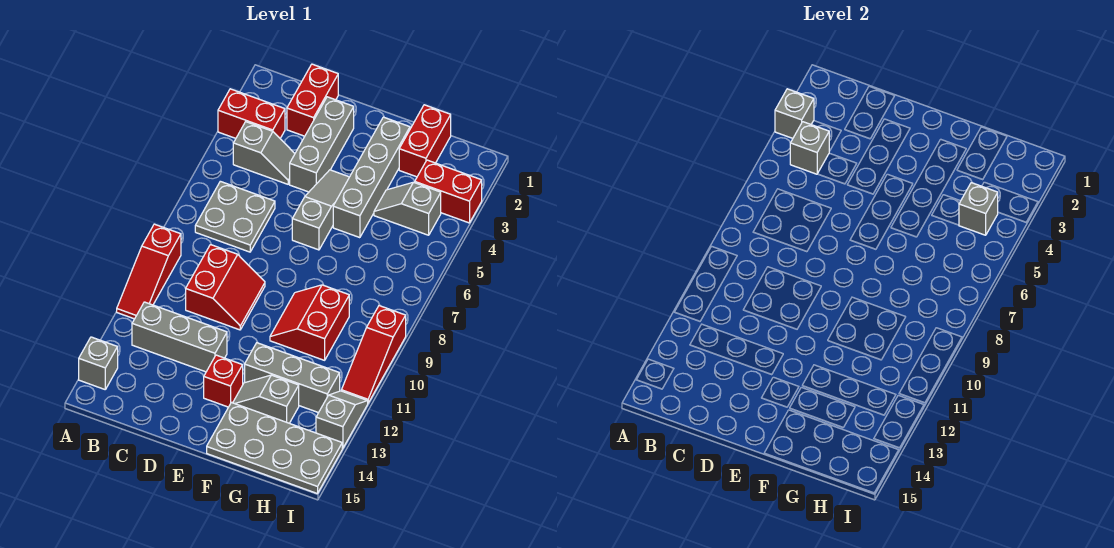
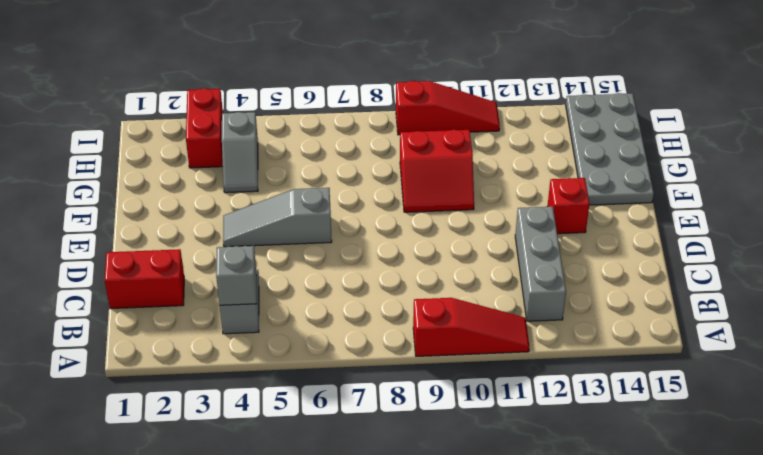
none -> red brick A3:B3 level 1
none -> grey brick A14 level 1
none -> grey plate B6:C7 level 1

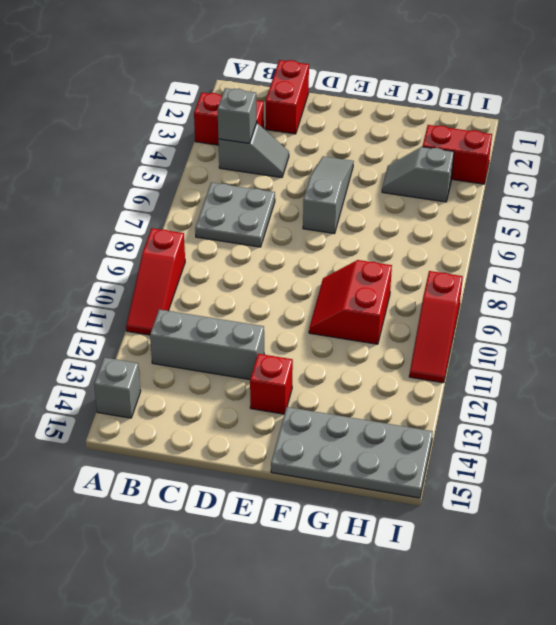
none -> red slope C9:D10 level 1 top C
none -> grey brick D2:D4 level 1
none -> grey brick F2:F5 level 1

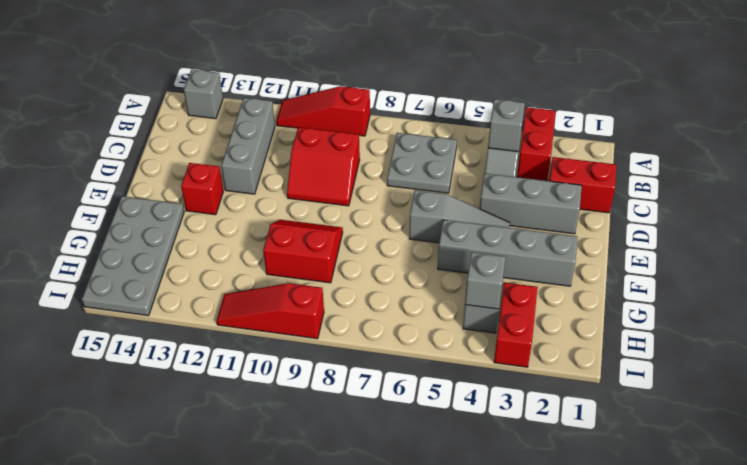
none -> grey brick F12:H12 level 1
none -> grey slope F13:G13 level 1 top G
none -> red brick G1:G2 level 1

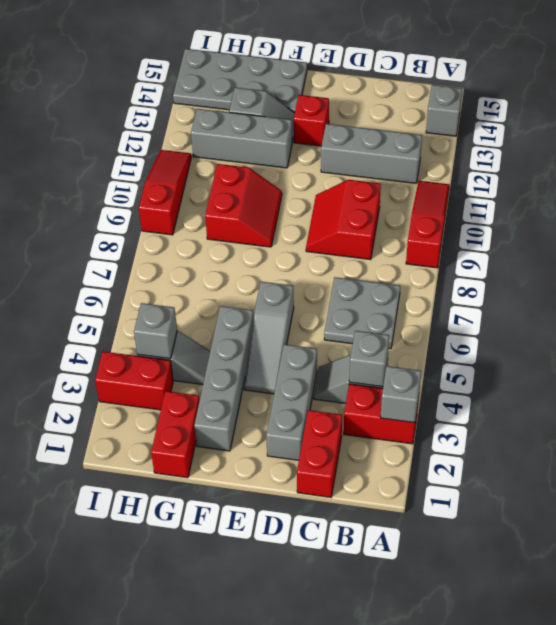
none -> grey slope I12:I13 level 1 top 13

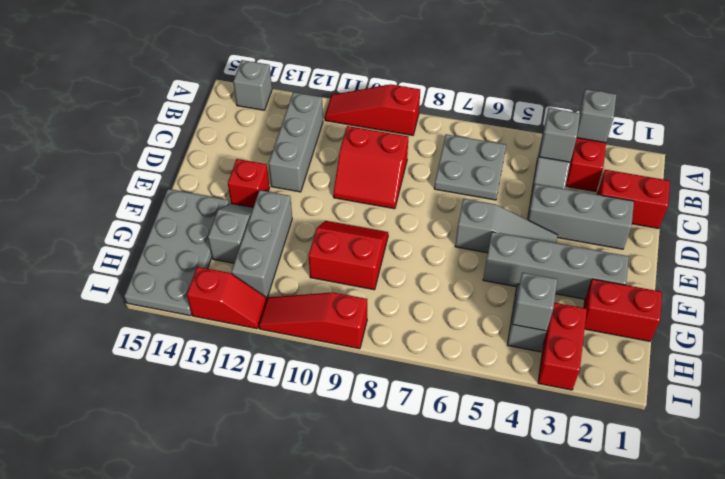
red slope I12:I13 level 1 top 13 -> grey slope I12:I13 level 1 top 13

